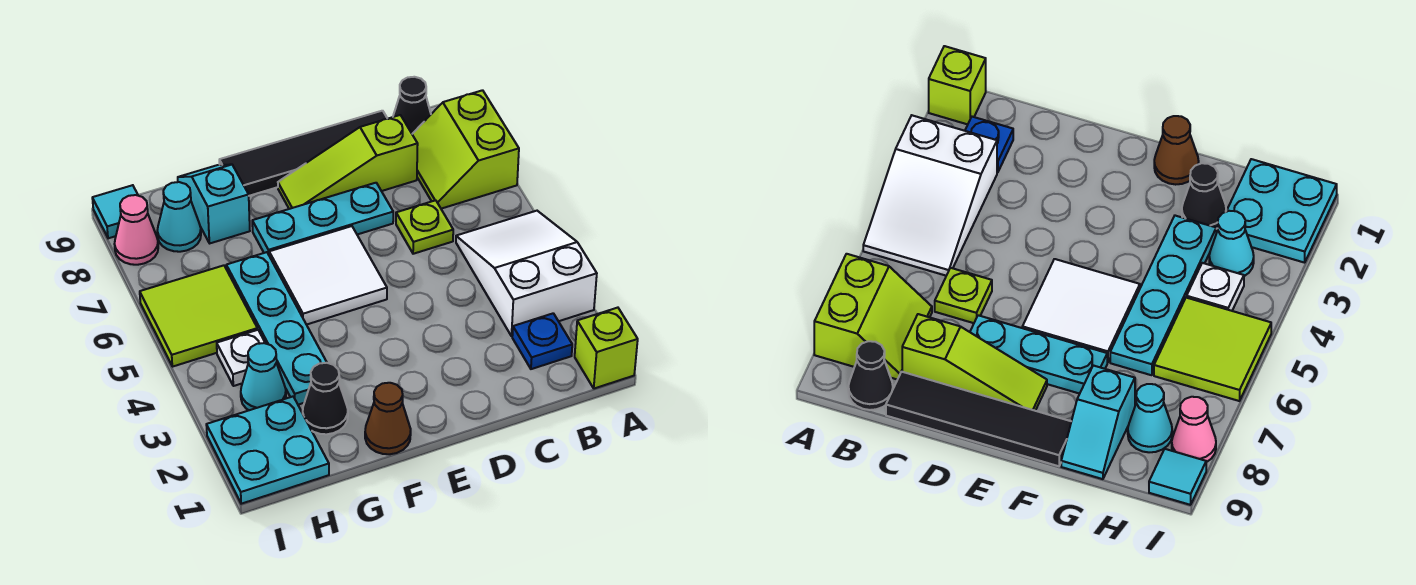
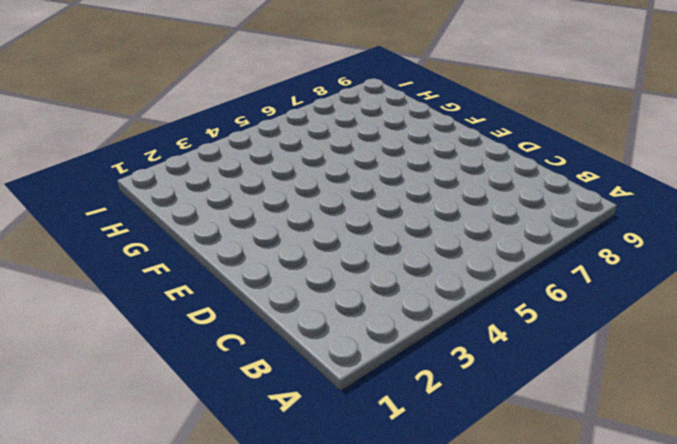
none -> lime brick A1 level 1
none -> white slope A3:B5 level 1 top 3
none -> lime slope A7:B8 level 1 top A

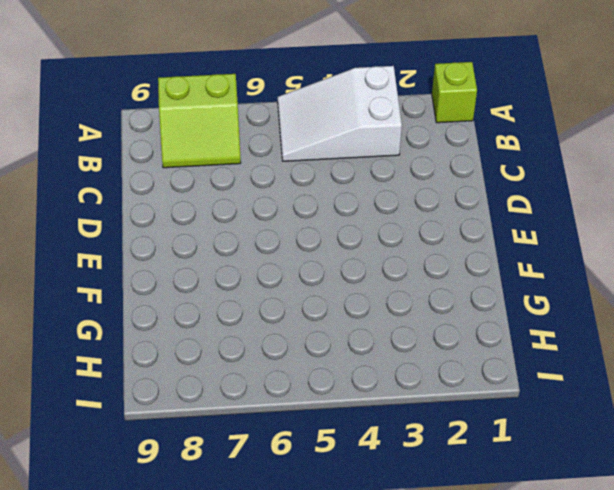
none -> blue plate B2 level 1
none -> black cone B9 level 1
none -> lime plate C6 level 1

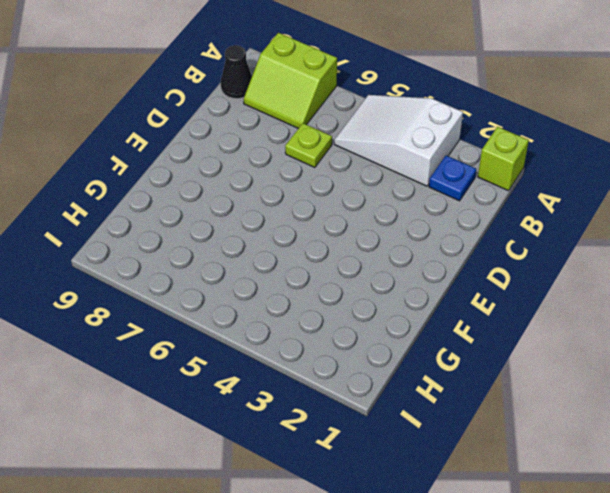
none -> lime slope C8:E8 level 1 top C
none -> black tile C9:F9 level 1
none -> cyan plate D7:F7 level 1

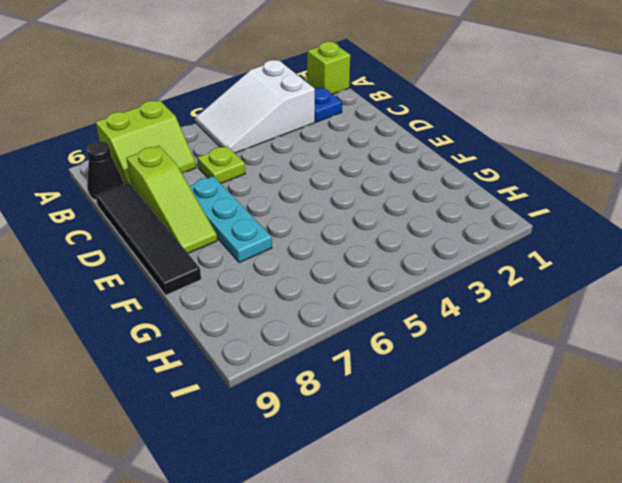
none -> white tile E5:F6 level 1
none -> brown cone F1 level 1
none -> black cone G2 level 1

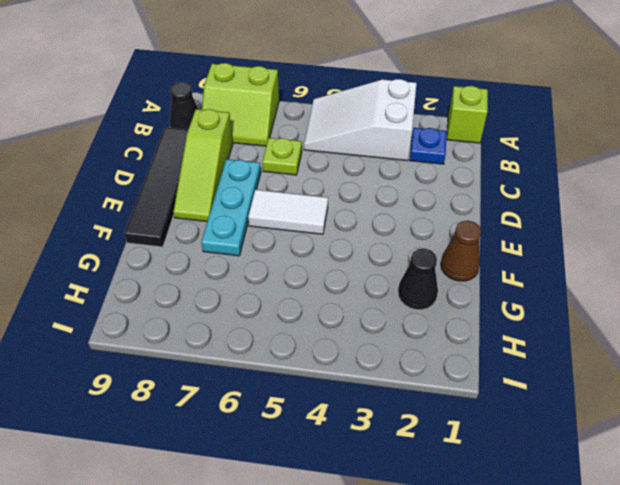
white tile E5:E6 level 1 -> white tile E5:F6 level 1
none -> cyan plate G3:G6 level 1
none -> cyan slope G8:G9 level 1 top 8
none -> cyan plate H1:I2 level 1

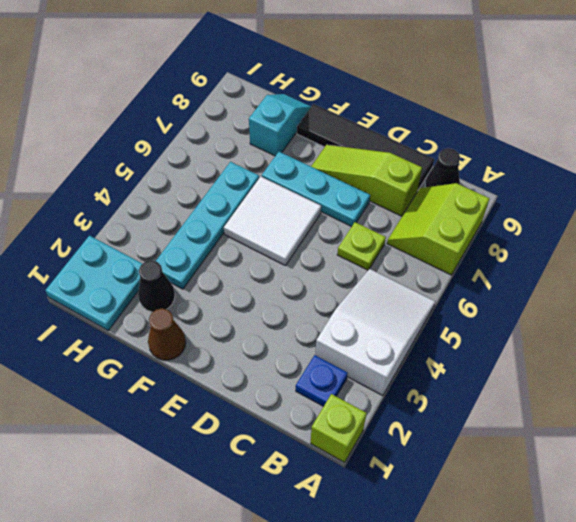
none -> cyan cone H3 level 1
none -> white plate H4 level 1
none -> lime tile H5:I6 level 1

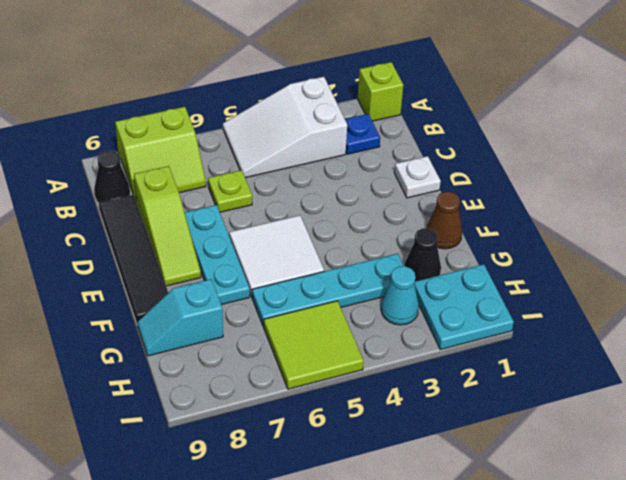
white plate D1 level 1 -> white plate H4 level 1
none -> cyan cone H8 level 1
none -> pink cone I8 level 1
none -> cyan tile I9 level 1

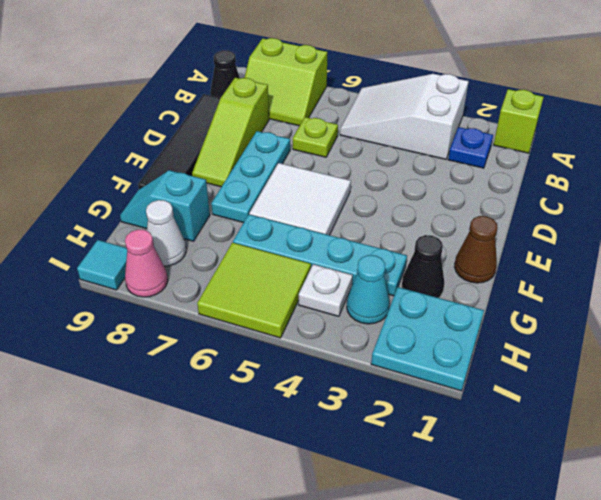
white cone H8 level 1 -> cyan cone H8 level 1

